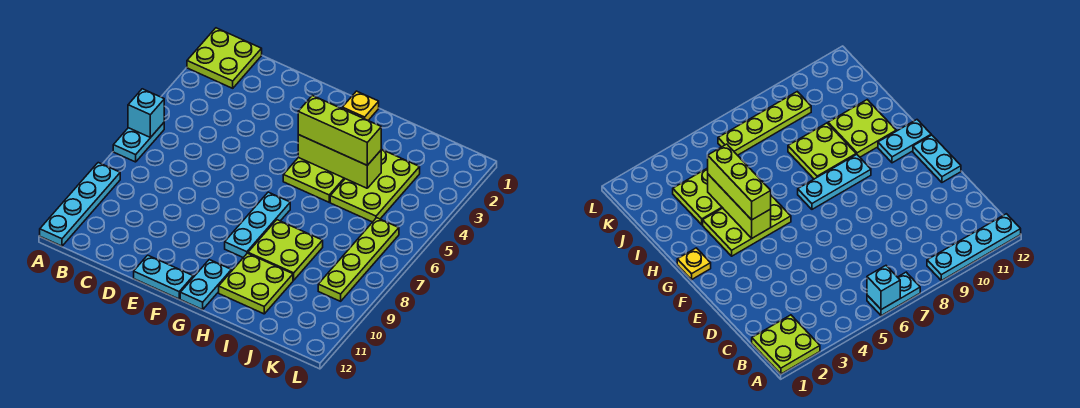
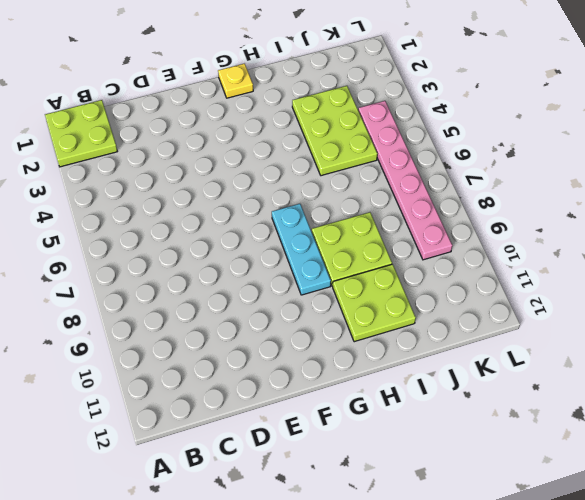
pink plate K4:K9 level 1 -> lime plate K6:K9 level 1
none -> cyan plate A6:A7 level 1
none -> cyan plate A9:A12 level 1
none -> cyan plate E12:F12 level 1

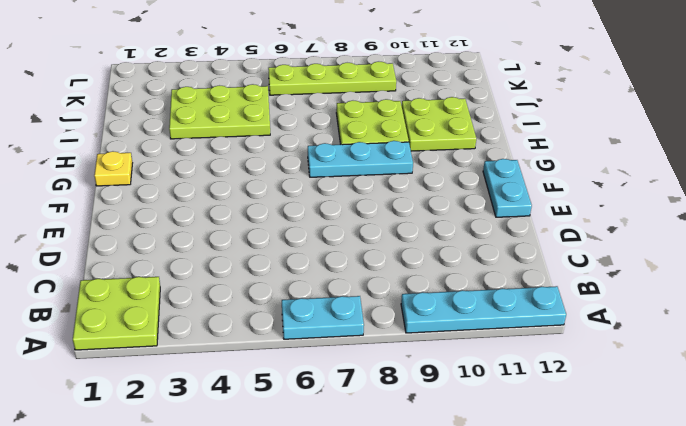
none -> lime plate G3:H5 level 1
none -> cyan plate G11:G12 level 1
none -> cyan brick A6 level 2

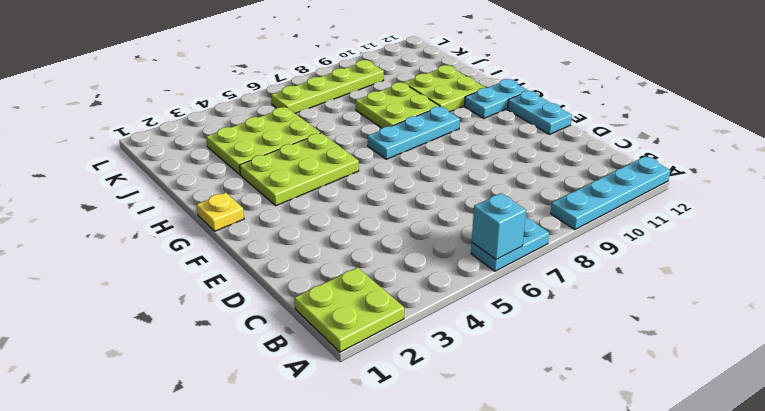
none -> lime brick G4:I4 level 2
none -> lime brick G4:I4 level 3

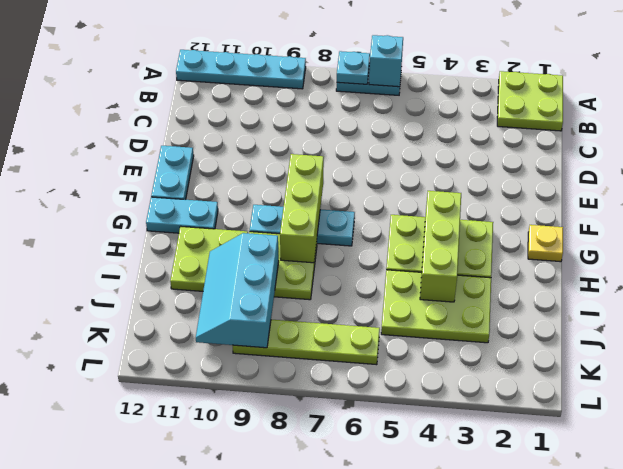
cyan plate A7 level 2 -> none
lime brick F8:H8 level 2 -> lime brick G4:I4 level 3
cyan slope I9:K10 level 2 top 9 -> none

